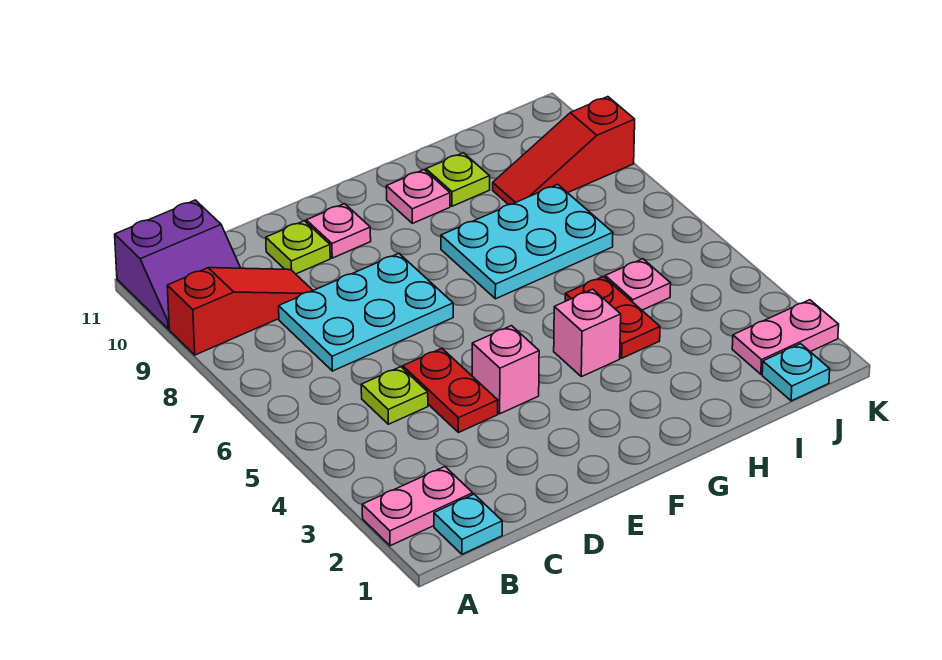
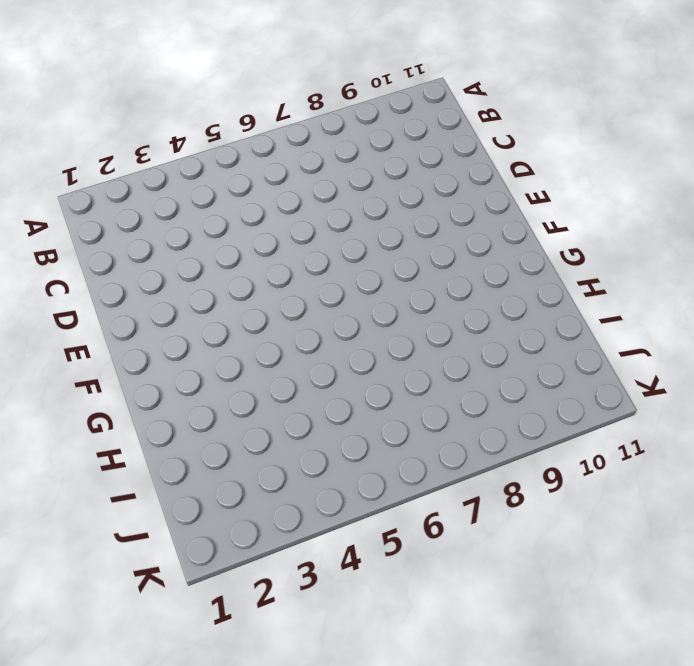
none -> pink plate A2:B2 level 1
none -> red slope A9:C9 level 1 top A
none -> purple slope A10:B11 level 1 top 11

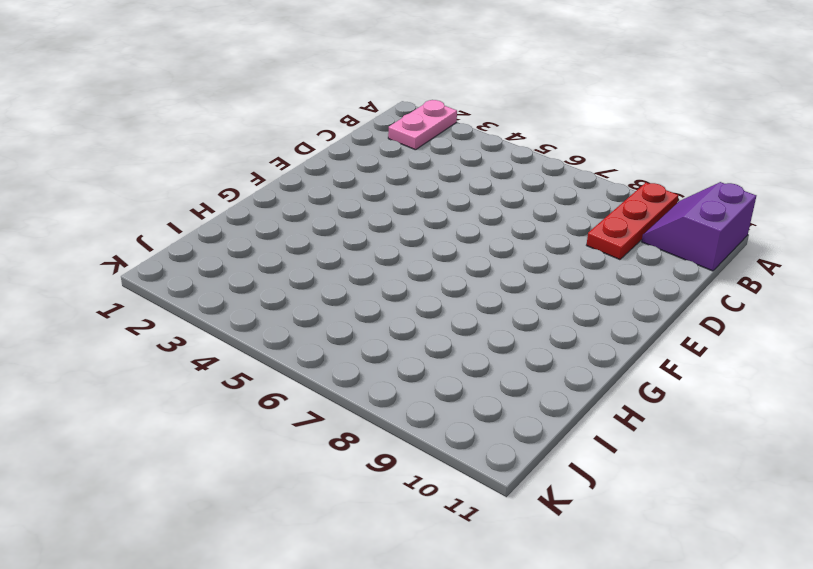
red plate A9:C9 level 1 -> red slope A9:C9 level 1 top A
none -> cyan plate B1 level 1
none -> lime plate C5 level 1
none -> cyan plate C7:E8 level 1

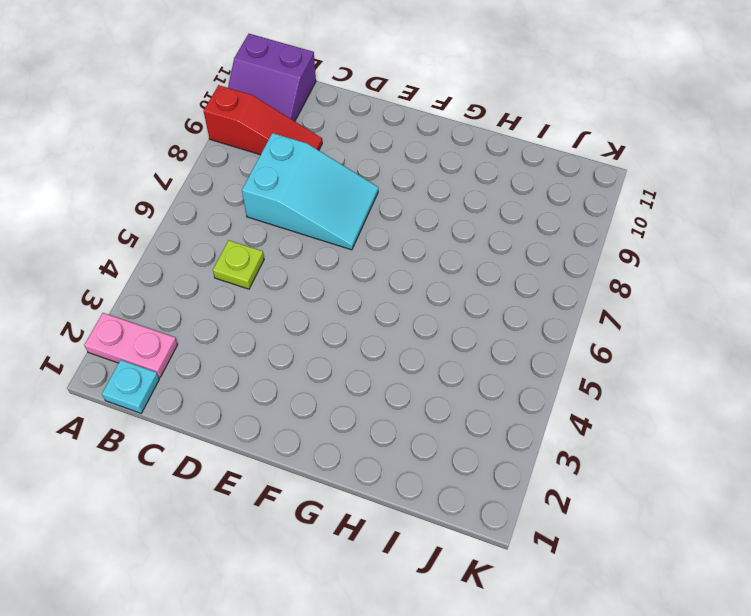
cyan slope C7:E8 level 1 top C -> cyan plate C7:E8 level 1
none -> red plate D4:D5 level 1
none -> lime plate D10 level 1
none -> pink brick E4 level 1

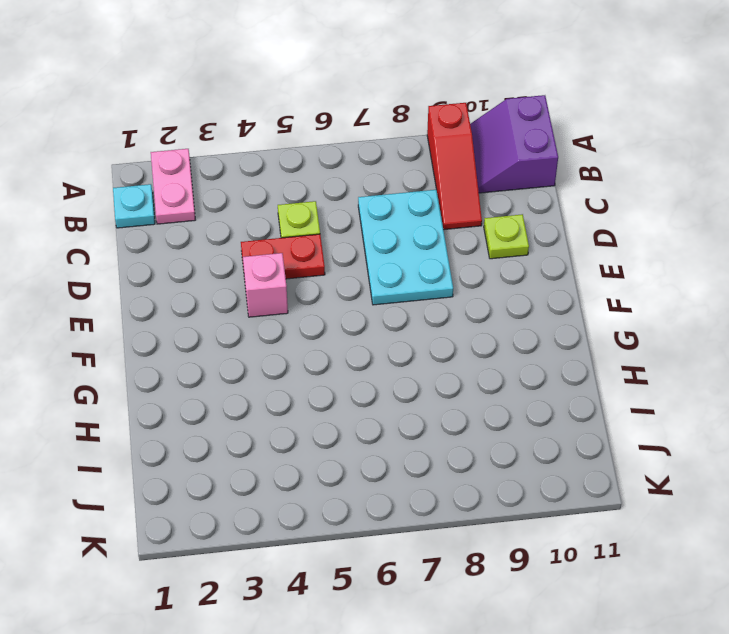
none -> pink plate E10 level 1
none -> pink brick G4 level 1
none -> cyan plate G7:I8 level 1

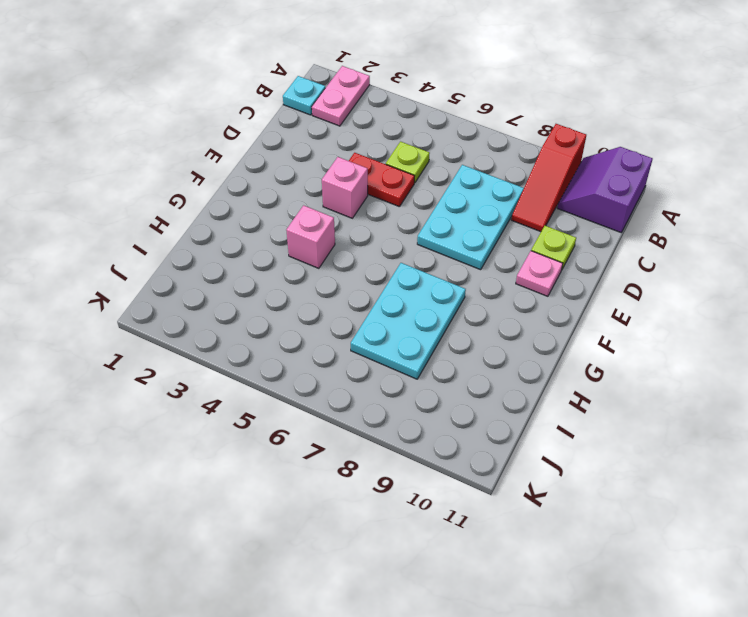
none -> pink plate G10 level 1
none -> red plate H4:H5 level 1
none -> lime plate H10 level 1

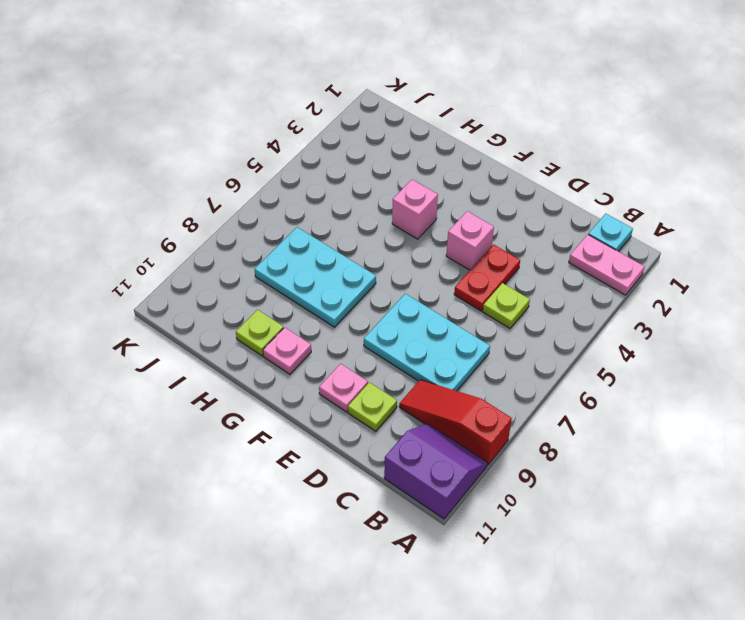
none -> red plate H4:H5 level 1
none -> pink plate I5 level 1
none -> red slope I9:K9 level 1 top K

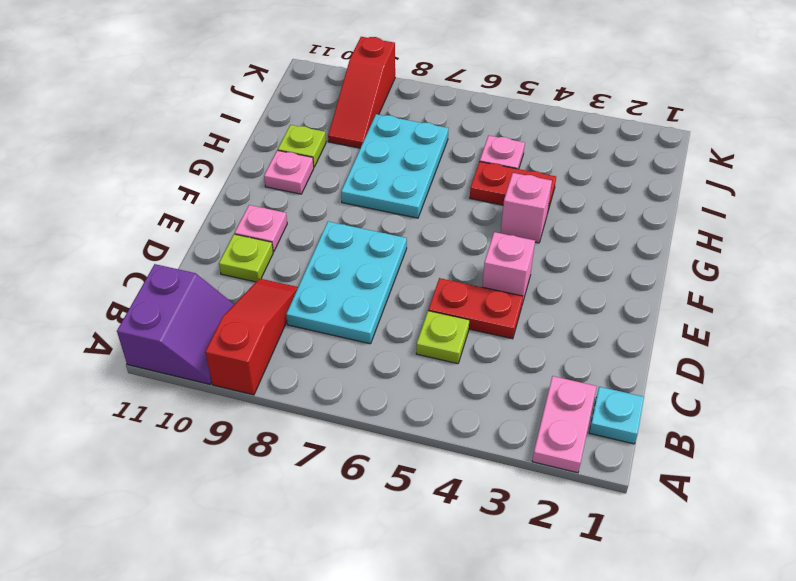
none -> cyan plate J1 level 1
none -> pink plate J2:K2 level 1

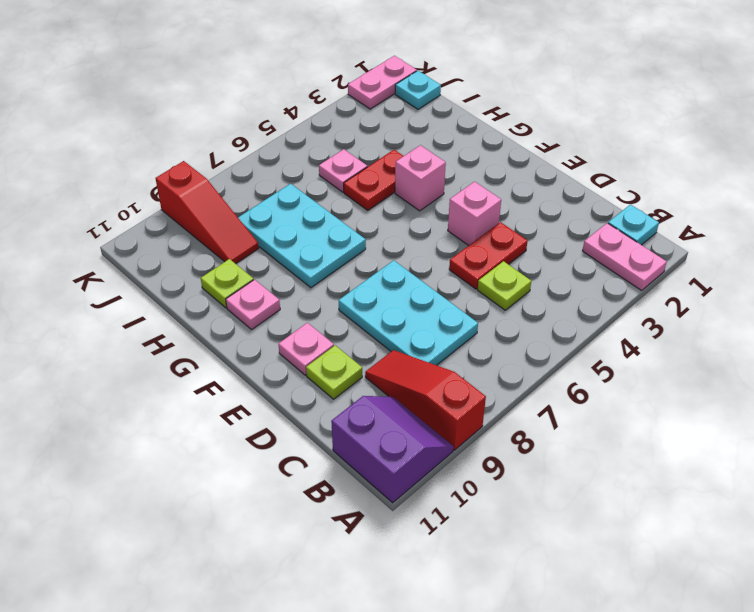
pink plate K1:K2 level 1 -> pink plate J2:K2 level 1

